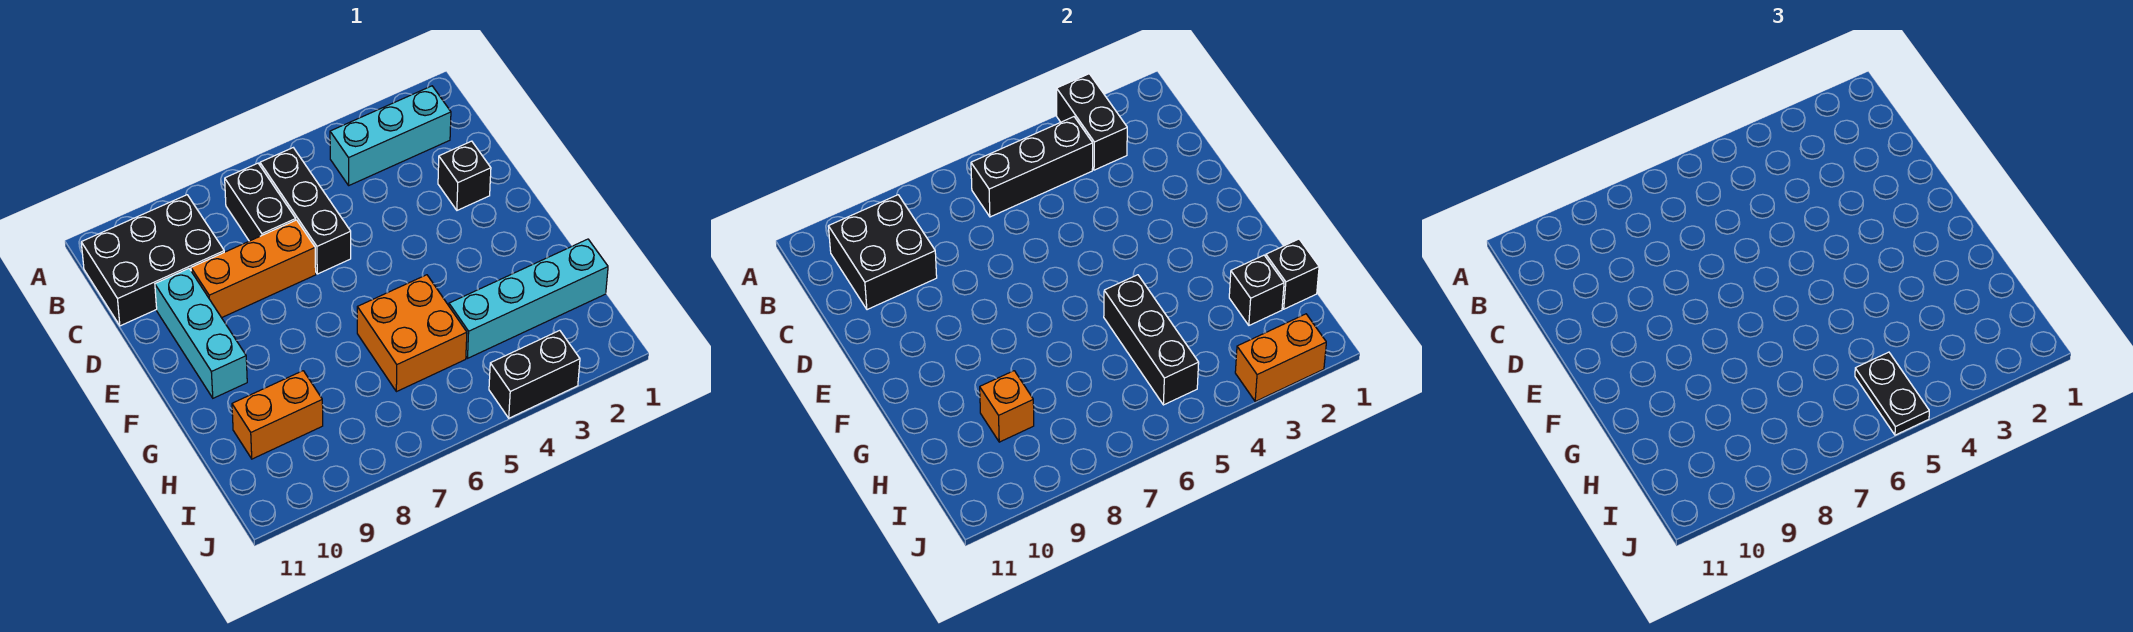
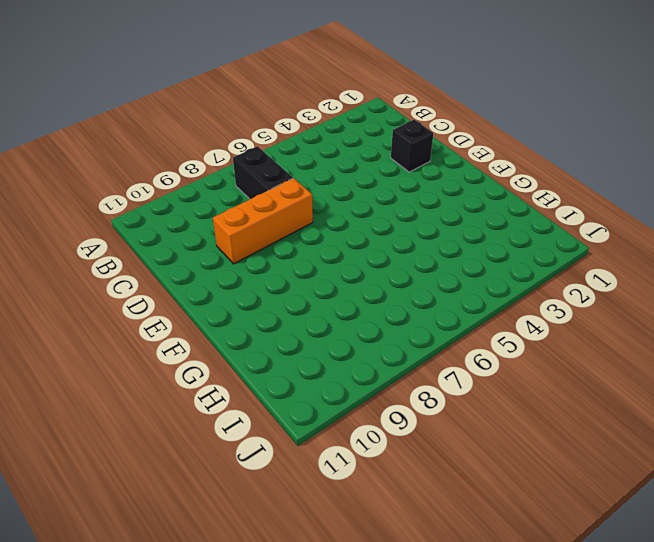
none -> cyan brick B2:B4 level 1
none -> black brick B6:D6 level 1
none -> black brick B9:C11 level 1

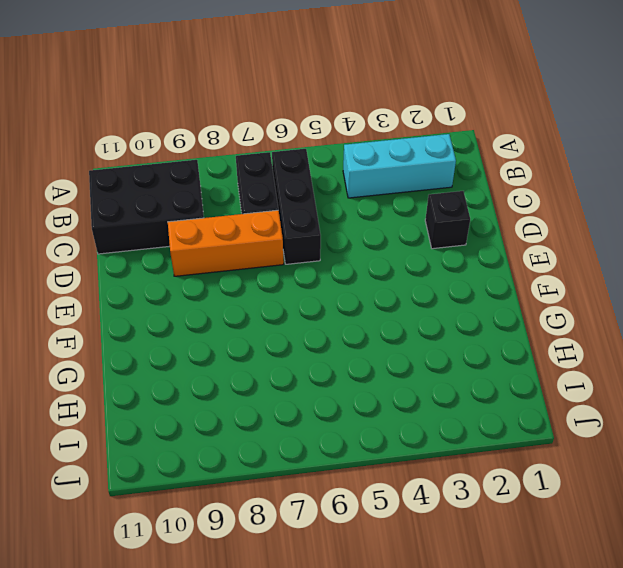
none -> cyan brick D10:F10 level 1
none -> orange brick G5:H6 level 1
none -> cyan brick H1:H4 level 1

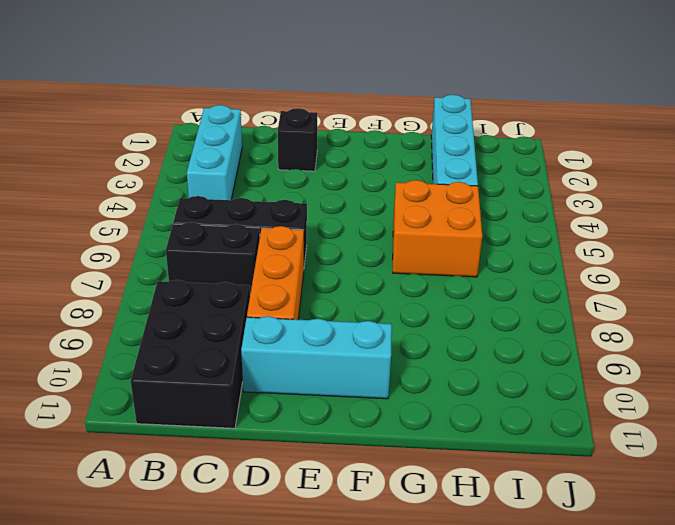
none -> orange brick H9:H10 level 1
none -> black brick J3:J4 level 1
none -> black brick A3:B3 level 2

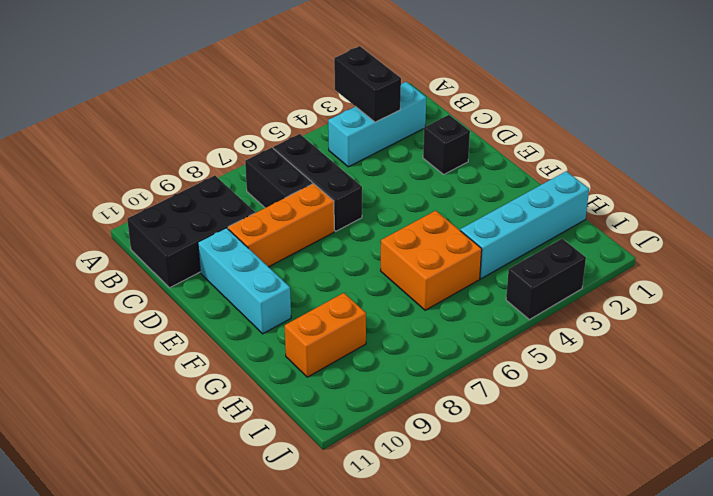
none -> black brick B4:B6 level 2
none -> black brick B9:C10 level 2
none -> black brick G5:I5 level 2

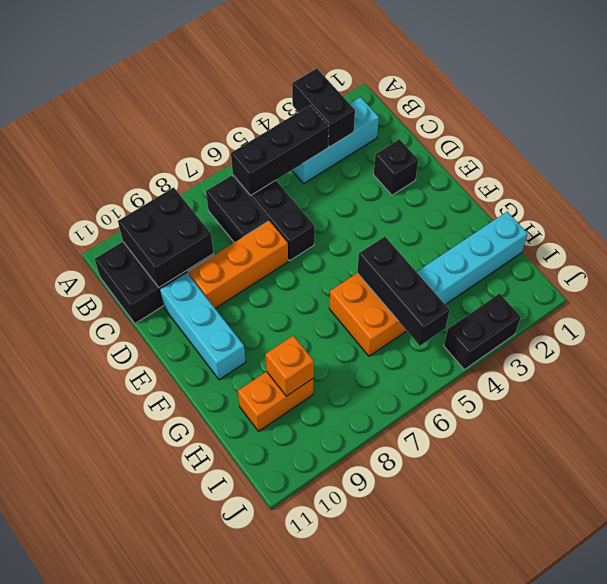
none -> black brick H1 level 2
none -> black brick H2 level 2
none -> orange brick J2:J3 level 2

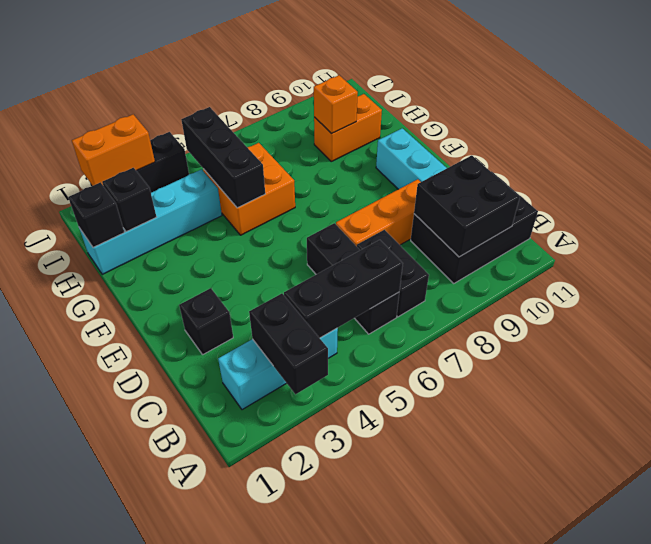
none -> black plate I5:J5 level 3

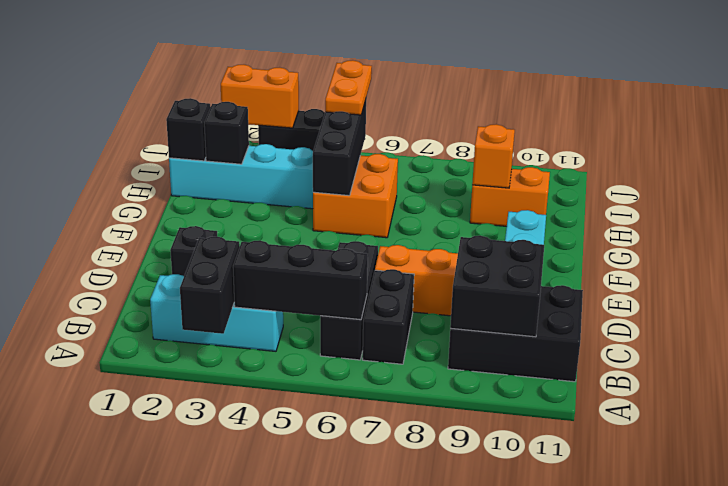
orange plate I5:J5 level 3 -> black plate I5:J5 level 3

